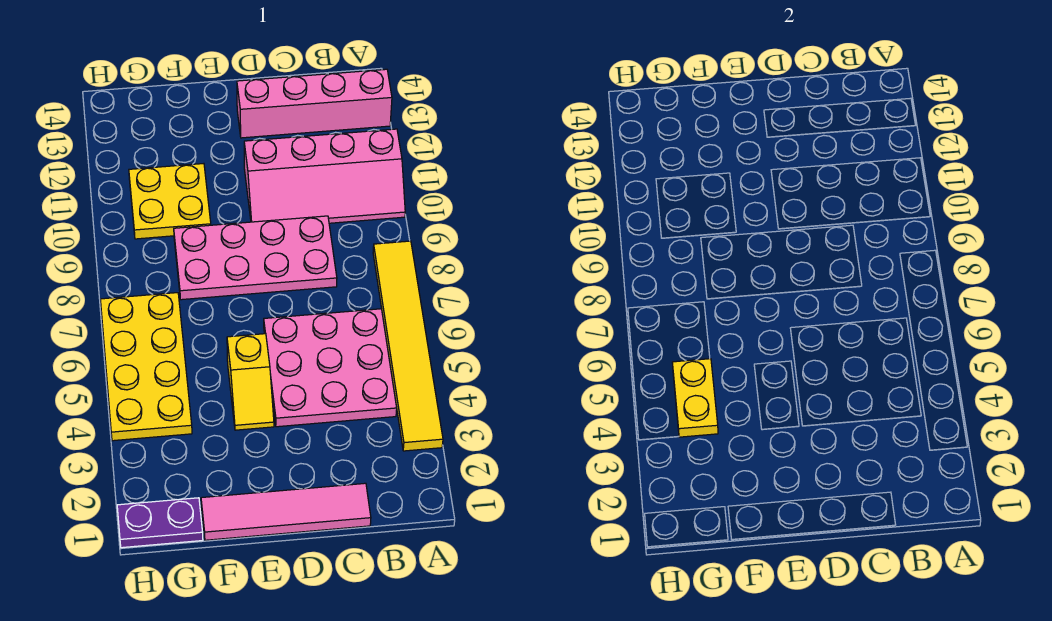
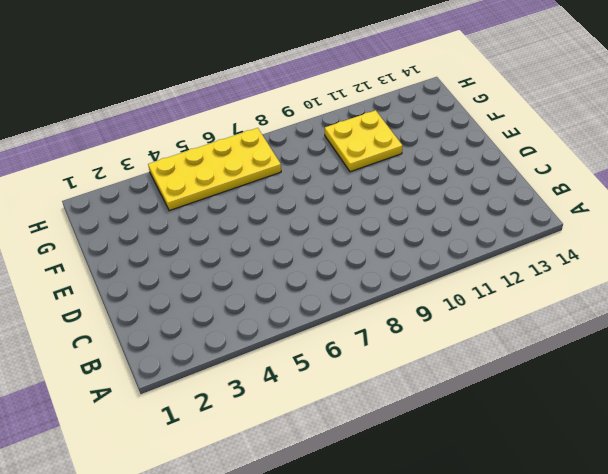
none -> yellow tile A3:A8 level 1
none -> pink slope A10:D11 level 1 top 11

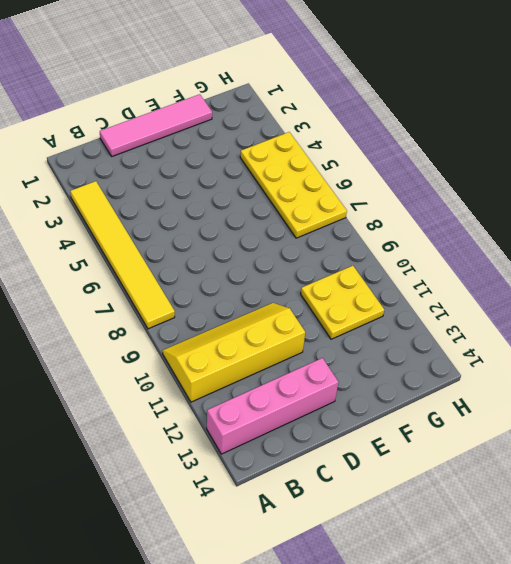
yellow slope A10:D11 level 1 top 11 -> pink slope A10:D11 level 1 top 11
none -> pink plate B4:D6 level 1
none -> pink plate C8:F9 level 1

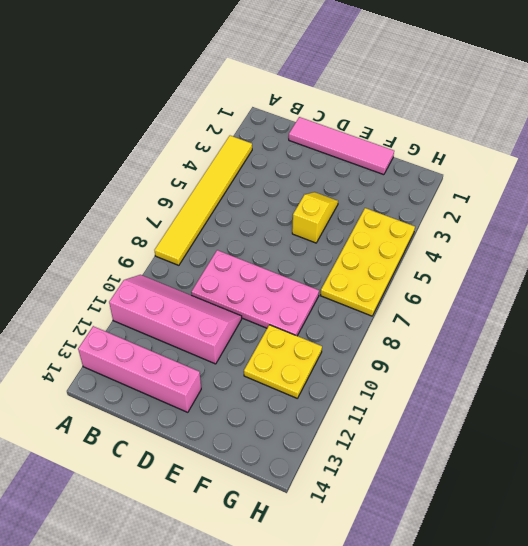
none -> pink plate B4:D6 level 1
none -> purple plate G1:H1 level 1

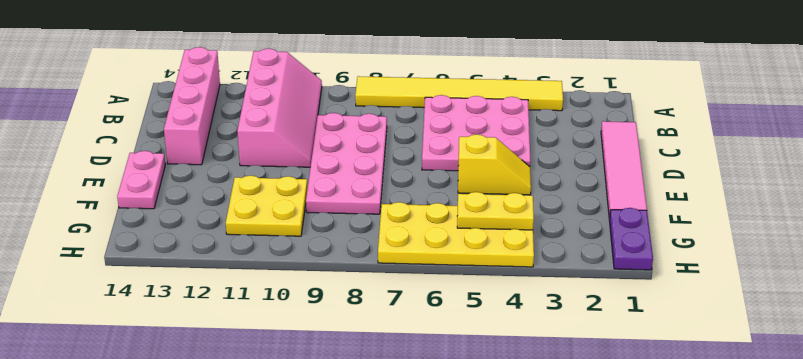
pink plate E14:F14 level 1 -> none

